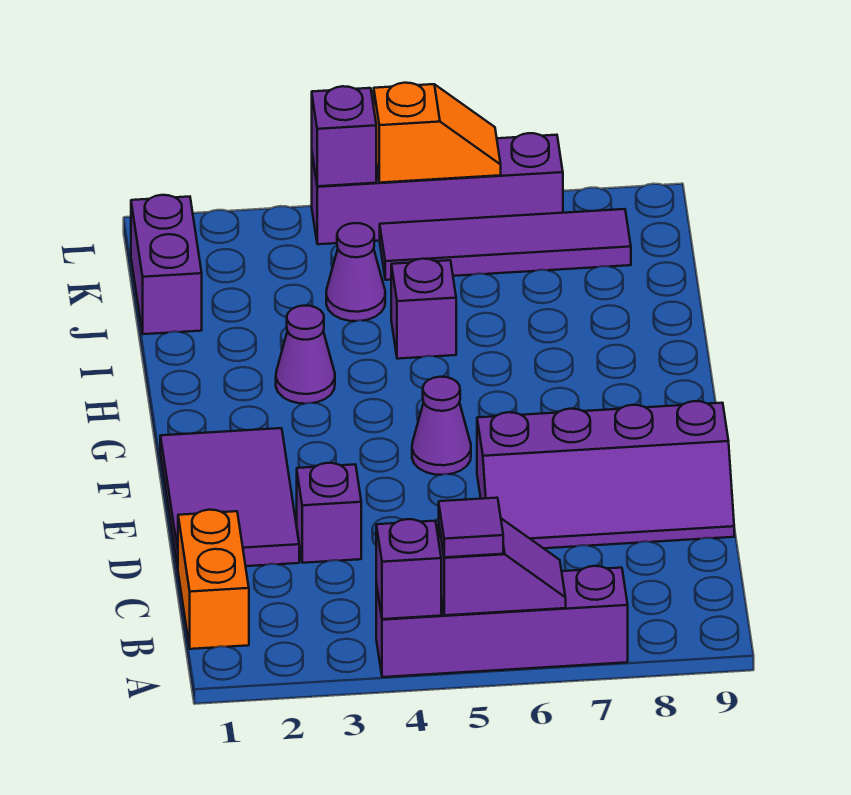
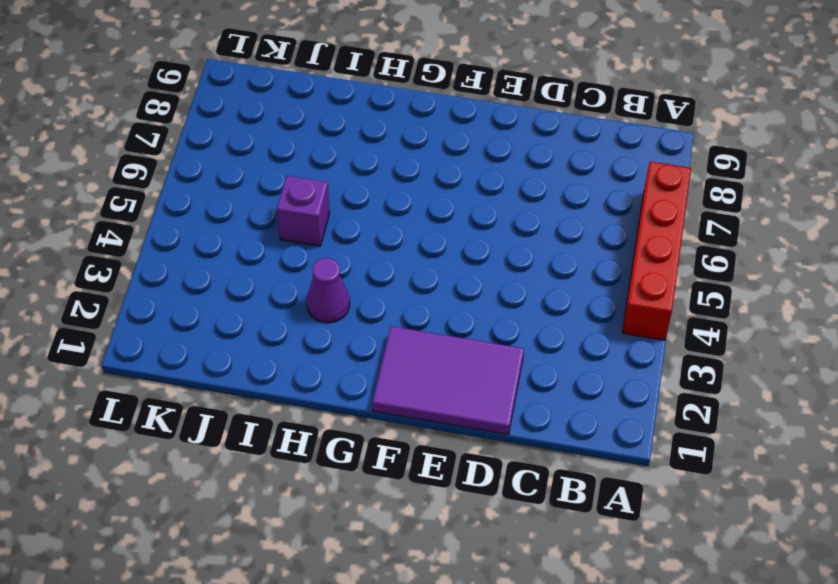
red brick A4:A7 level 1 -> purple brick A4:A7 level 1
none -> orange brick B1:C1 level 1
none -> purple brick D3 level 1
none -> purple slope D6:E9 level 1 top E

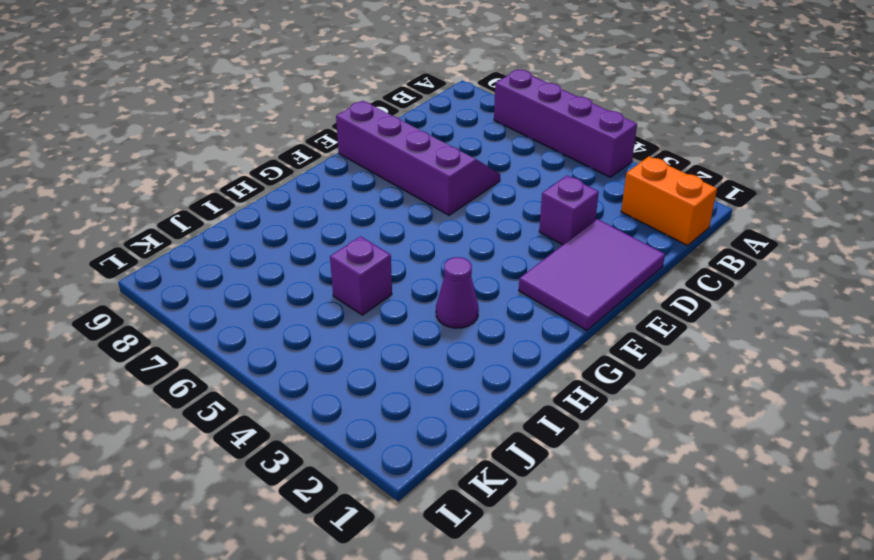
orange brick B1:B2 level 1 -> orange brick B1:C1 level 1
none -> purple cone F5 level 1
none -> purple brick J1:K1 level 1
none -> purple cone J4 level 1

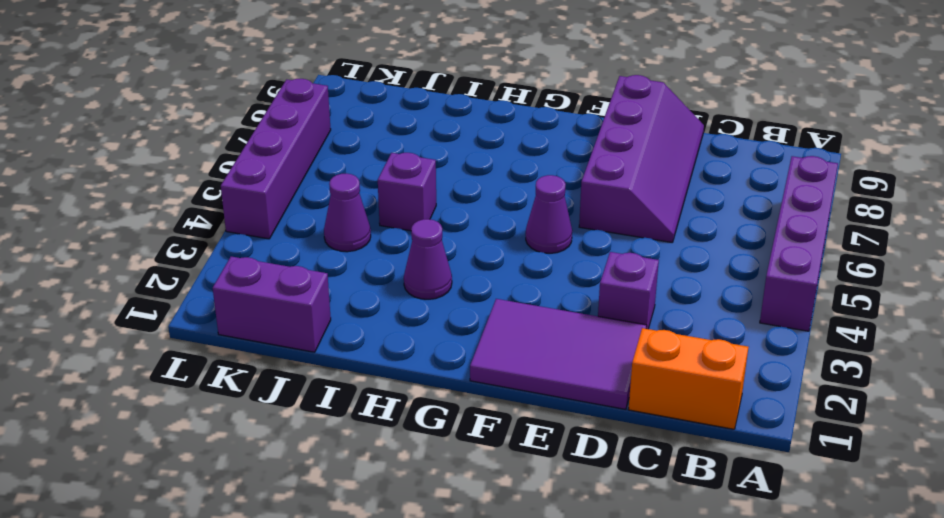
none -> purple tile K5:K8 level 1
none -> purple brick A4 level 2
none -> purple slope A5:A6 level 2 top 5

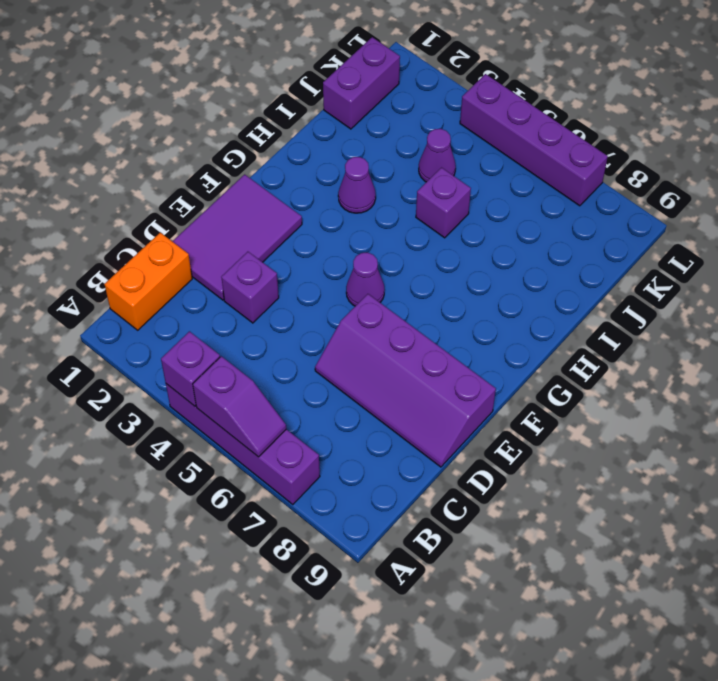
none -> purple tile K5:K8 level 1
none -> purple brick L4 level 2
none -> orange slope L5:L6 level 2 top 5

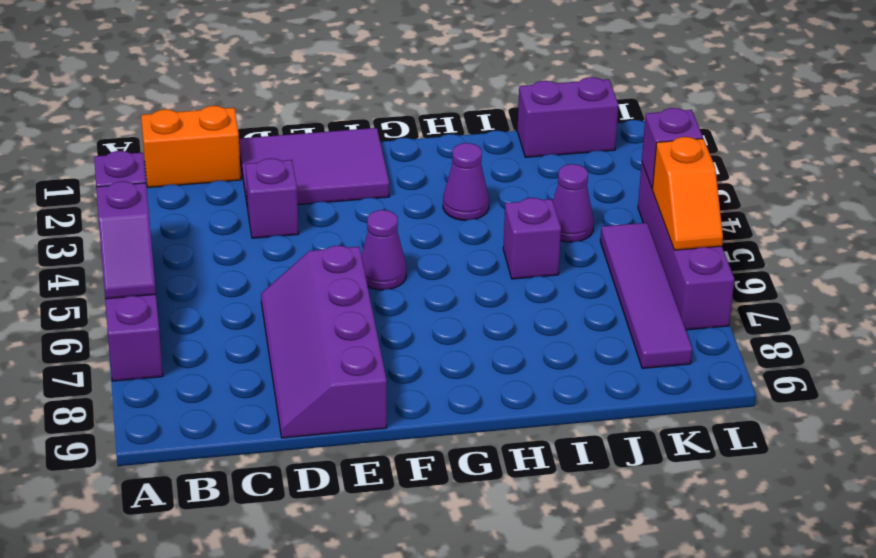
none -> purple tile A5 level 3

